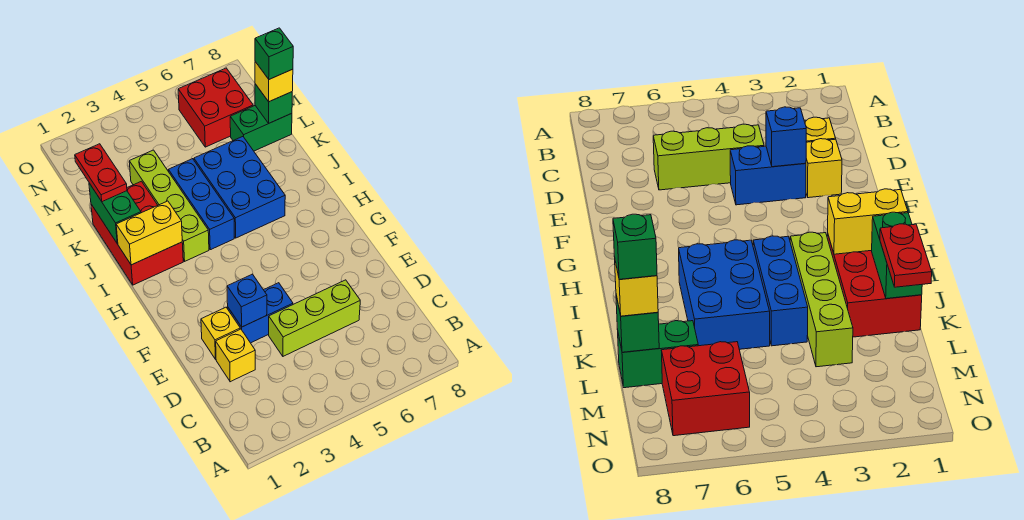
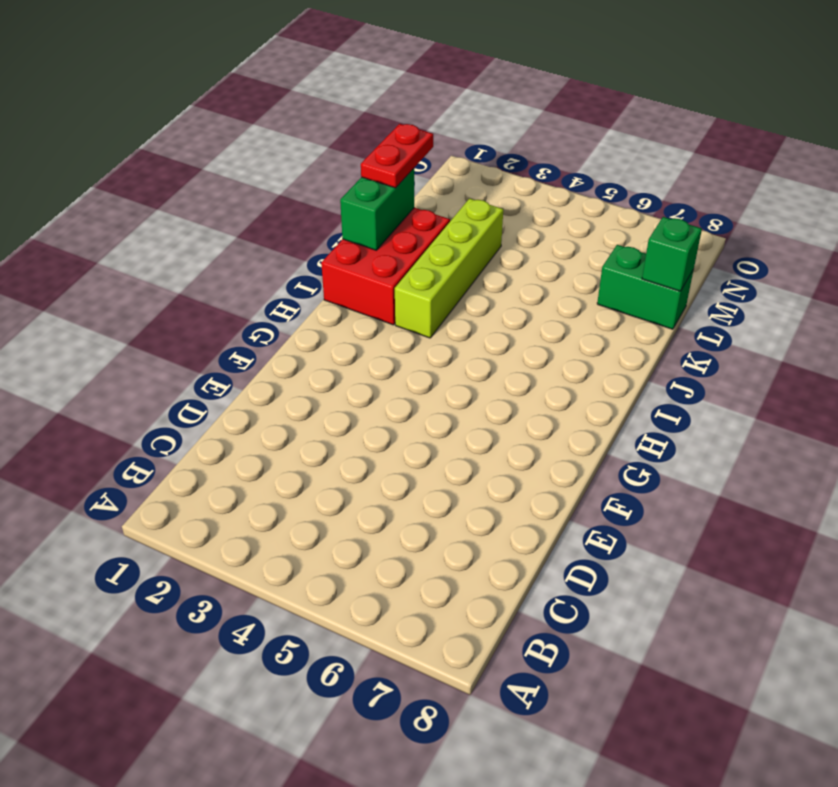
none -> yellow brick D2 level 1
none -> lime brick D4:D6 level 1
none -> yellow brick E2 level 1

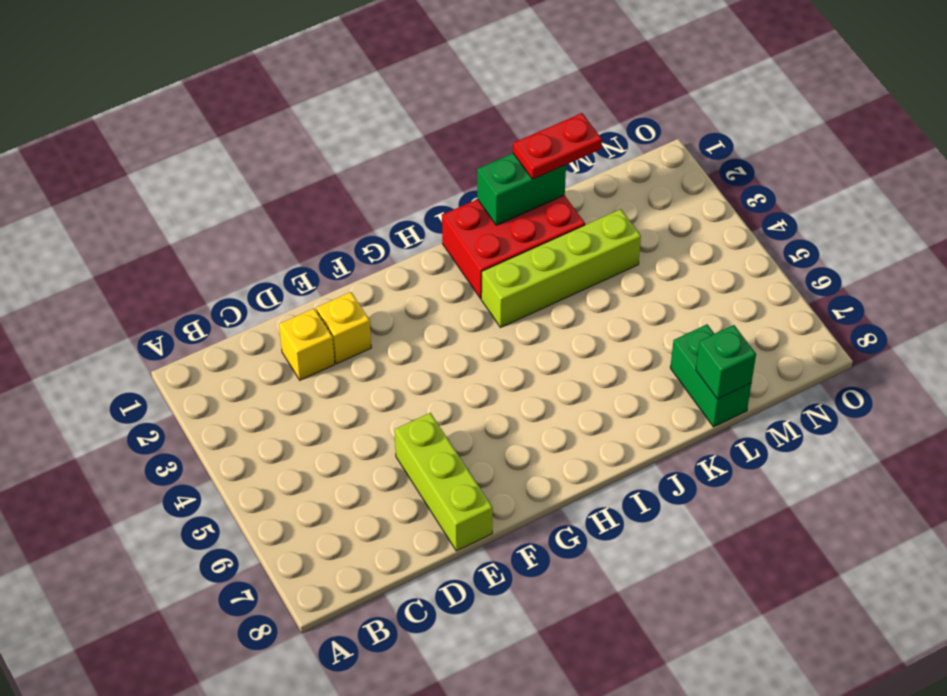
lime brick E6:E8 level 1 -> lime brick D4:D6 level 1
none -> blue brick E3:E4 level 1
none -> blue brick I4:K4 level 1
none -> blue brick I5:K6 level 1

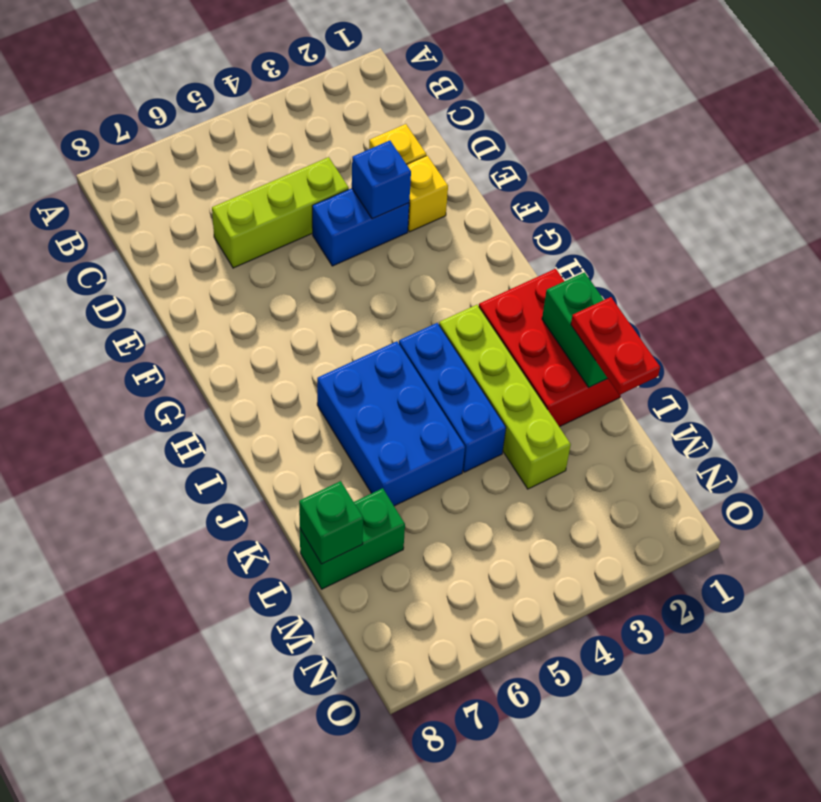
none -> red brick M6:N7 level 1
none -> yellow brick I1:I2 level 2
none -> yellow brick L8 level 3

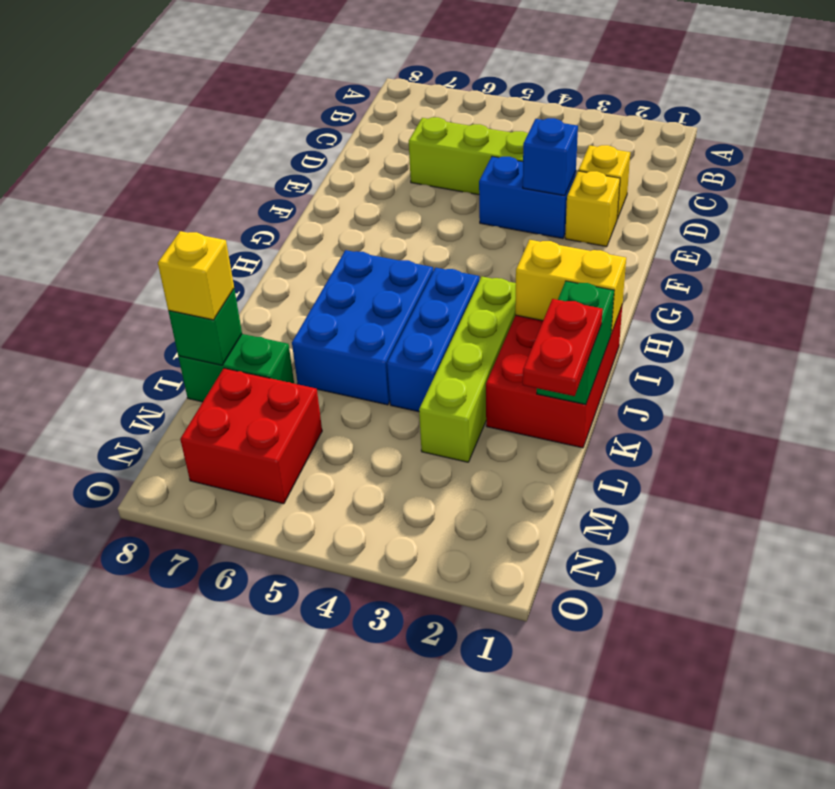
none -> green brick L8 level 4

